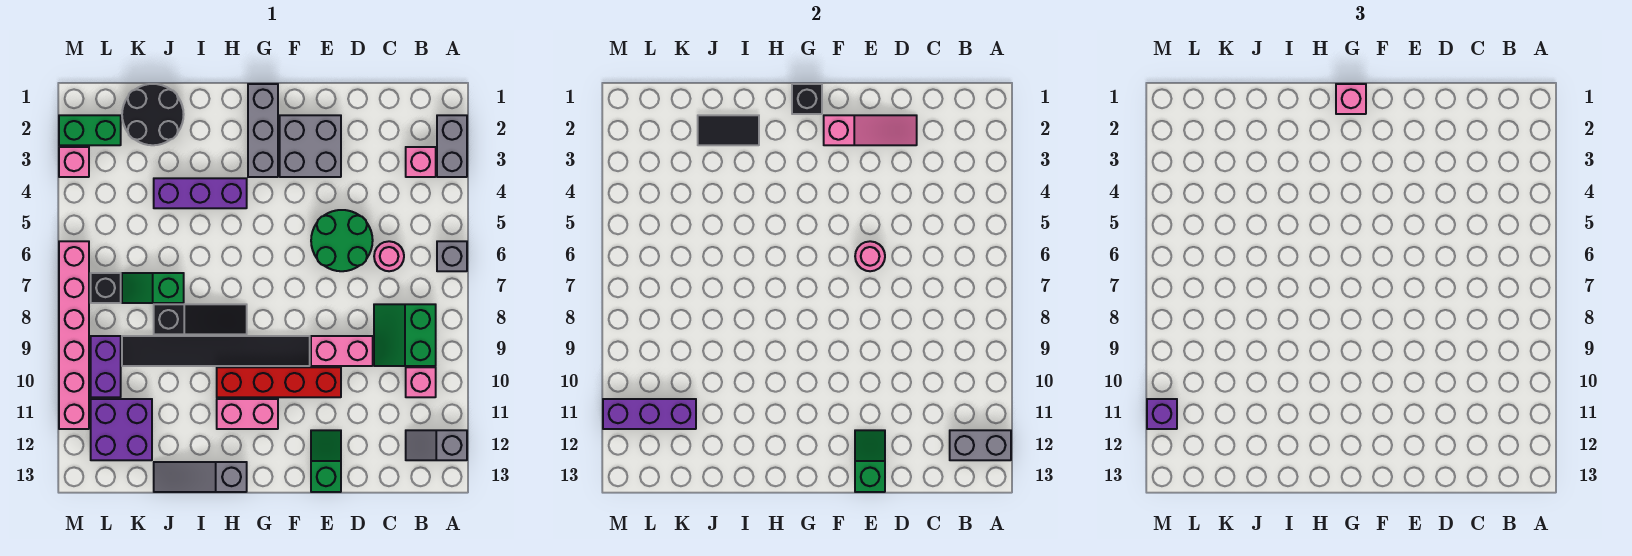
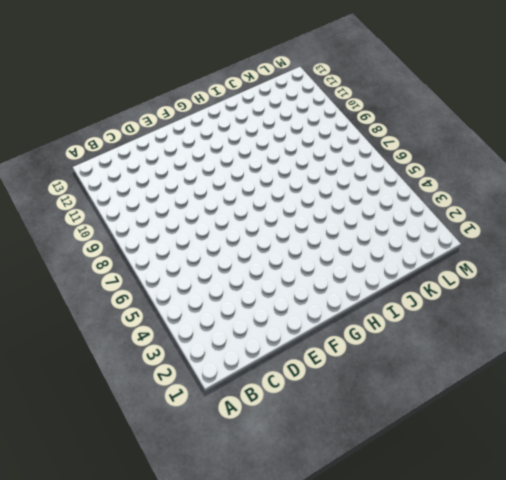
none -> grey brick A2:A3 level 1
none -> grey brick A6 level 1
none -> grey slope A12:B12 level 1 top A
none -> pink brick B3 level 1

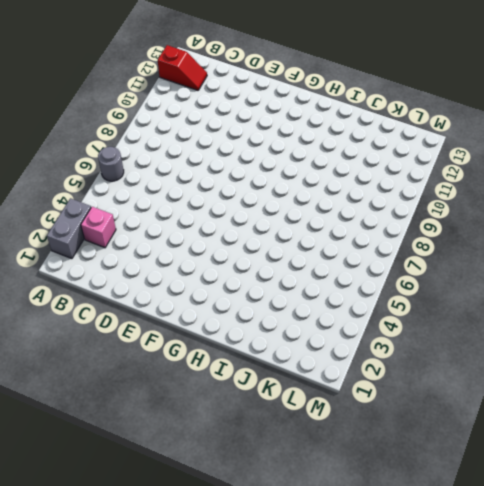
grey round brick A6 level 1 -> grey brick A6 level 1
red slope A12:B12 level 1 top A -> grey slope A12:B12 level 1 top A
none -> green slope B8:C9 level 1 top B
none -> pink brick B10 level 1
none -> pink round brick C6 level 1
none -> green round brick D5:E6 level 1

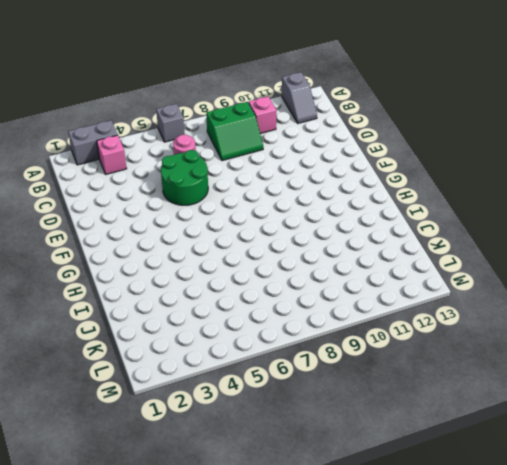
none -> pink brick D9:E9 level 1
none -> grey brick E2:F3 level 1
none -> red brick E10:H10 level 1
none -> green slope E12:E13 level 1 top 13

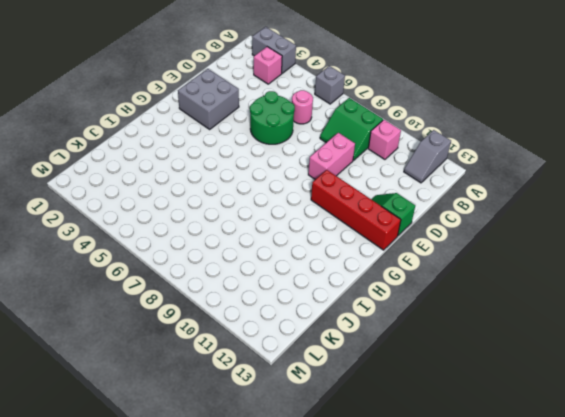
red brick F10:F13 level 1 -> red brick E10:H10 level 1
none -> black tile F9:K9 level 1
none -> grey brick G1:G3 level 1
none -> pink brick G11:H11 level 1
none -> purple brick H4:J4 level 1

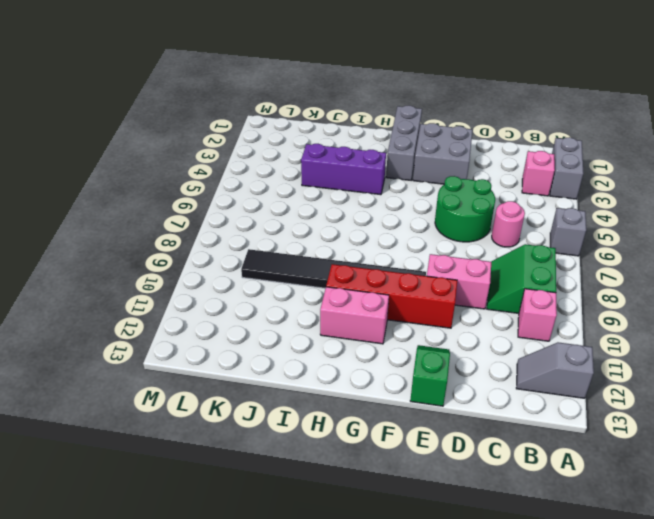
none -> black slope H8:J8 level 1 top J
none -> grey slope H13:J13 level 1 top H
none -> black round brick J1:K2 level 1
none -> green slope J7:K7 level 1 top J

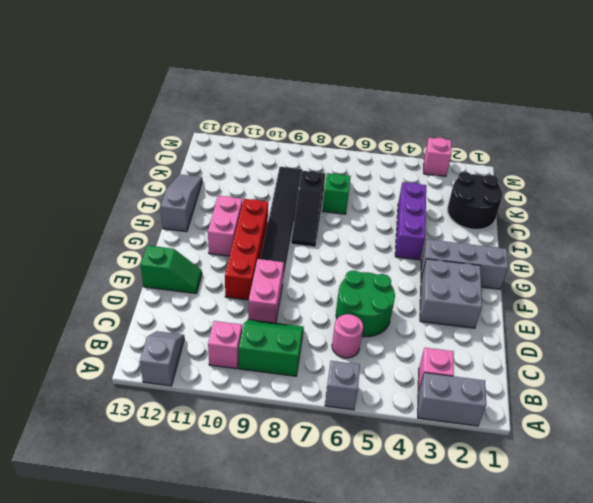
none -> purple brick K11:L12 level 1
none -> green brick L2:M2 level 1
none -> black brick L7 level 1
none -> purple brick L9:L10 level 1

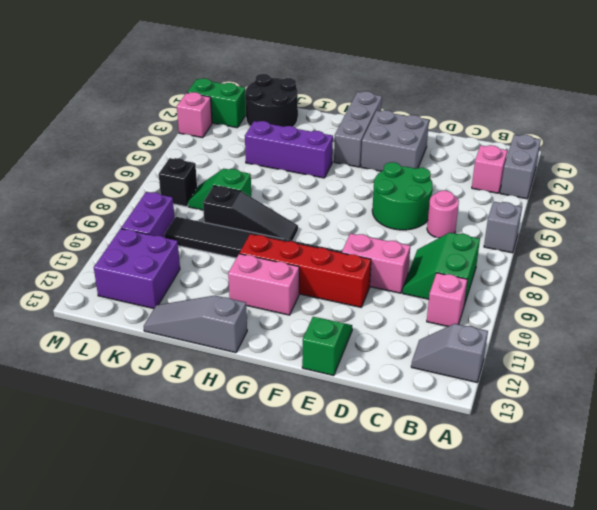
none -> pink brick M6:M11 level 1
none -> grey brick A12:B12 level 2
none -> pink slope D2:F2 level 2 top F
none -> pink round brick E6 level 2

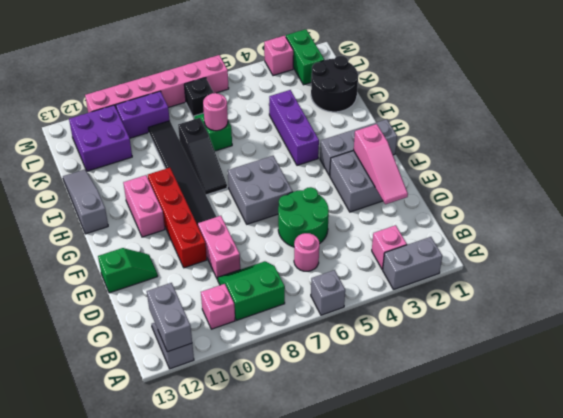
grey brick F6:G7 level 1 -> none
pink round brick J7 level 2 -> pink round brick E6 level 2
none -> green slope E12:E13 level 2 top 13
none -> black brick G1 level 2
none -> black tile I2:J2 level 2
none -> purple brick K11:M11 level 2

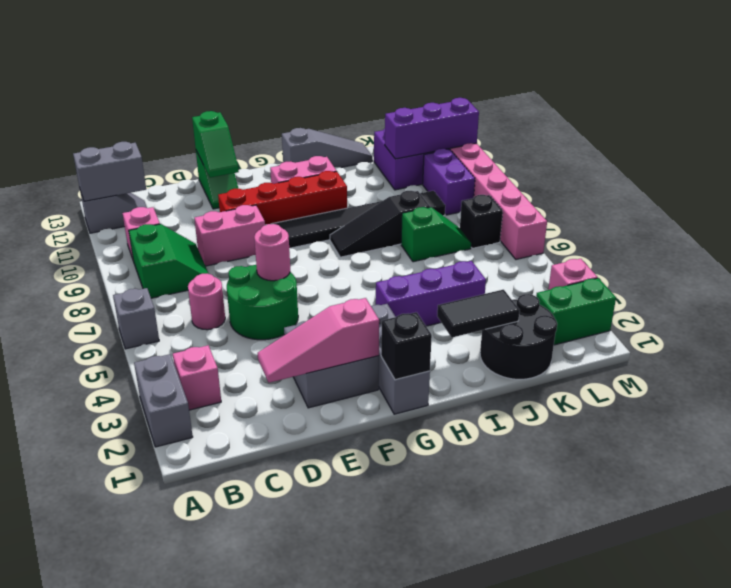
none -> pink brick G1 level 3
none -> purple brick M11 level 3

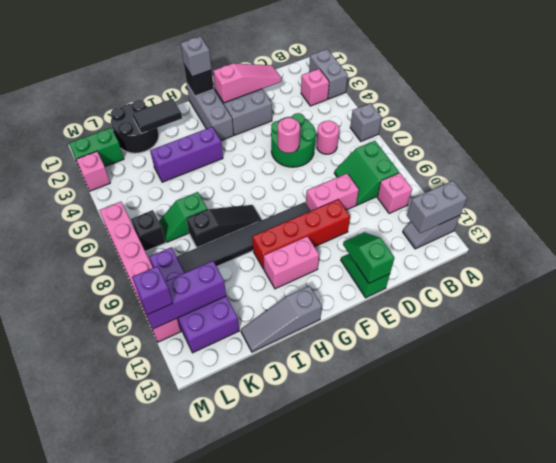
grey brick G1 level 3 -> pink brick G1 level 3

